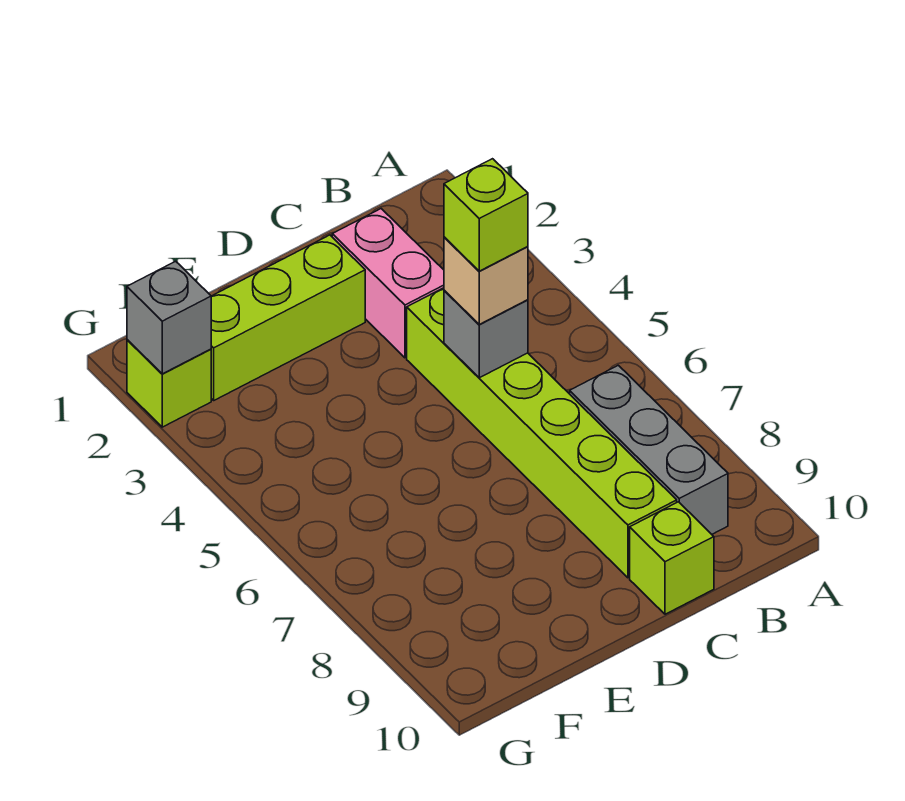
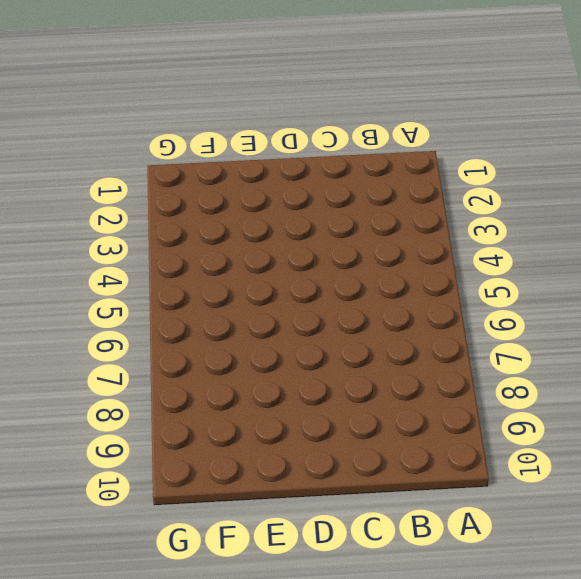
none -> grey brick B7:B9 level 1
none -> pink brick C2:C3 level 1

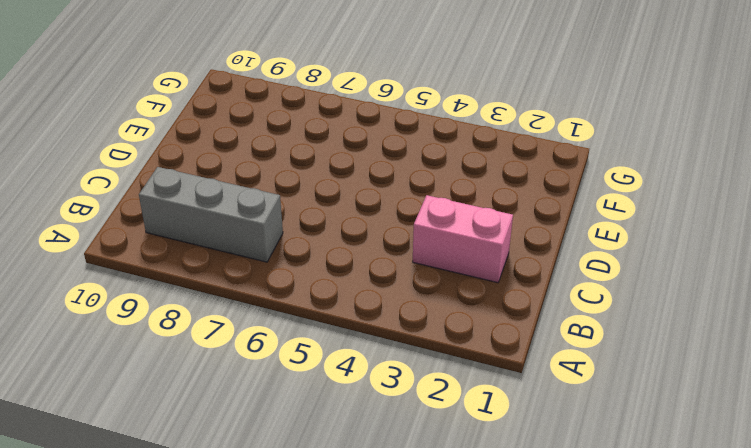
none -> lime brick C4:C9 level 1
none -> lime brick C10 level 1

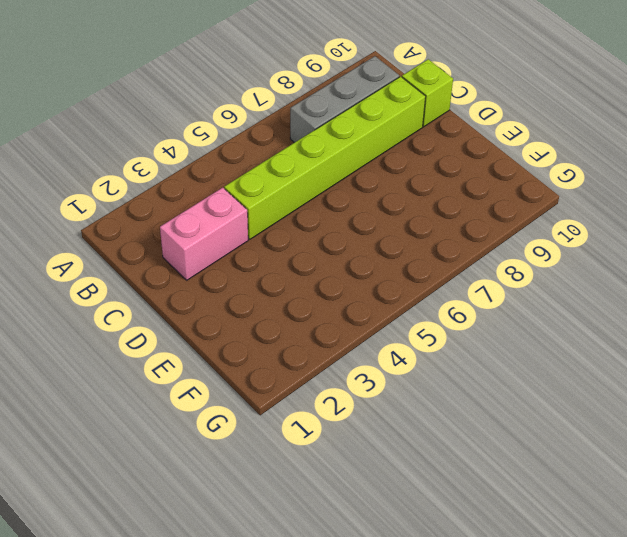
none -> lime brick D2:F2 level 1
none -> lime brick G2 level 1

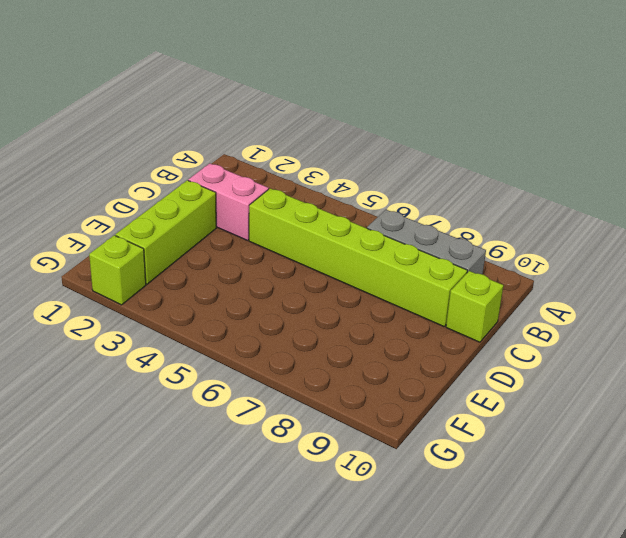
none -> grey brick C5 level 2
none -> grey brick G2 level 2

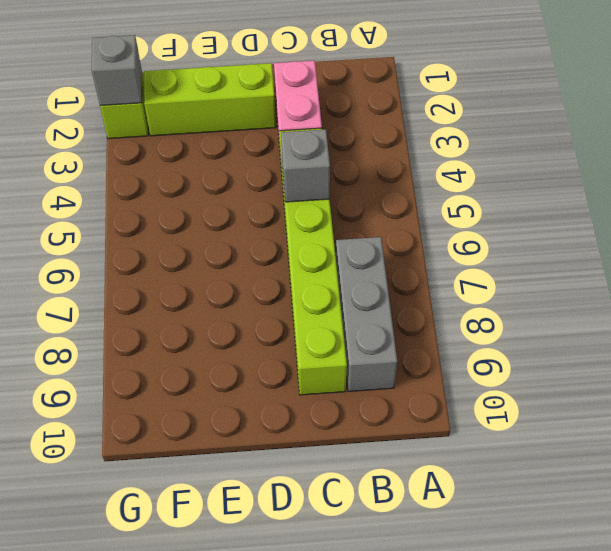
none -> lime brick C10 level 1
none -> tan brick C5 level 3

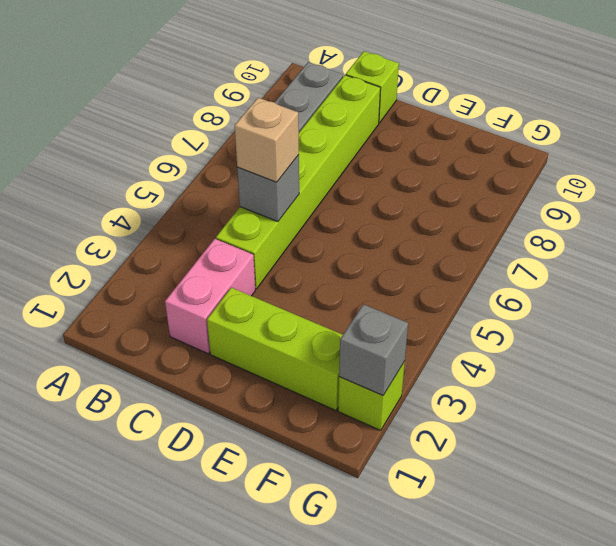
none -> lime brick C5 level 4

